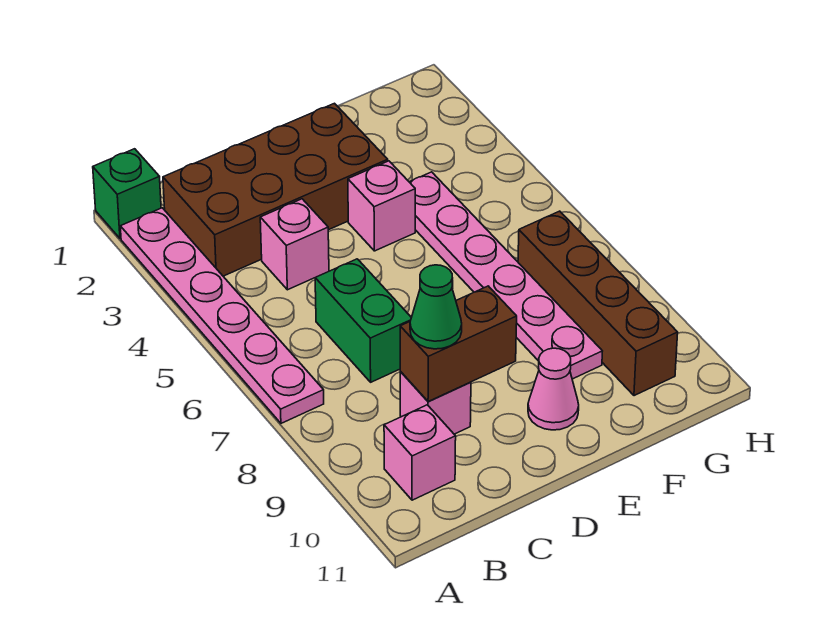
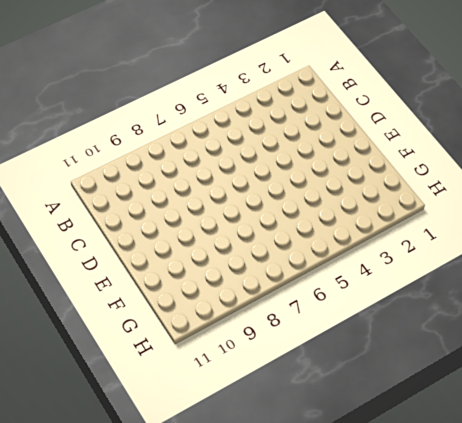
none -> green brick A1 level 1
none -> pink plate A2:A7 level 1
none -> brown brick B2:E3 level 1

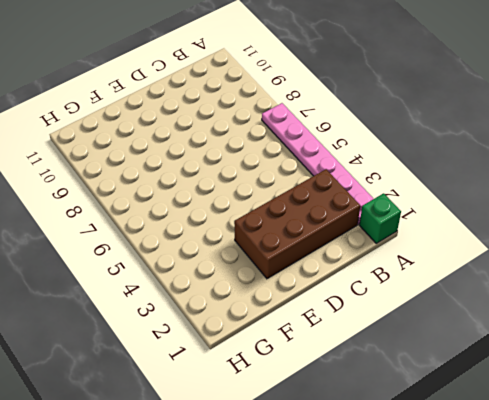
none -> pink brick B10 level 1
none -> pink brick C4 level 1
none -> green brick C6:C7 level 1

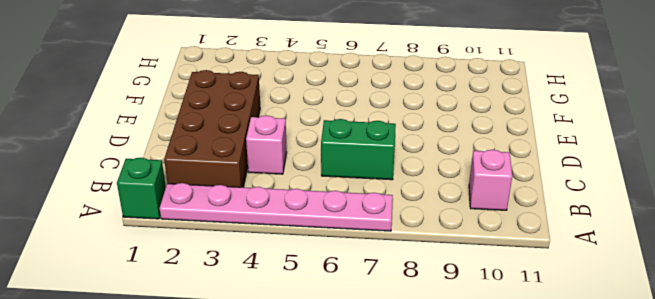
none -> pink brick C9 level 1
none -> pink brick E4 level 1
none -> pink cone E10 level 1

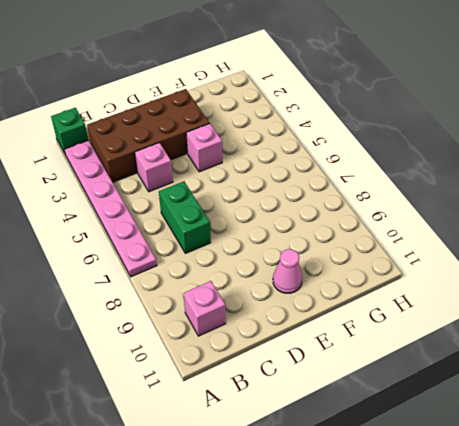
none -> pink brick C9 level 1
none -> pink plate F4:F9 level 1
none -> brown brick G7:G10 level 1

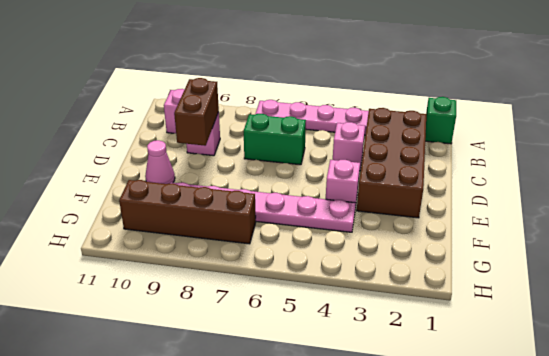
none -> green cone C9 level 3

